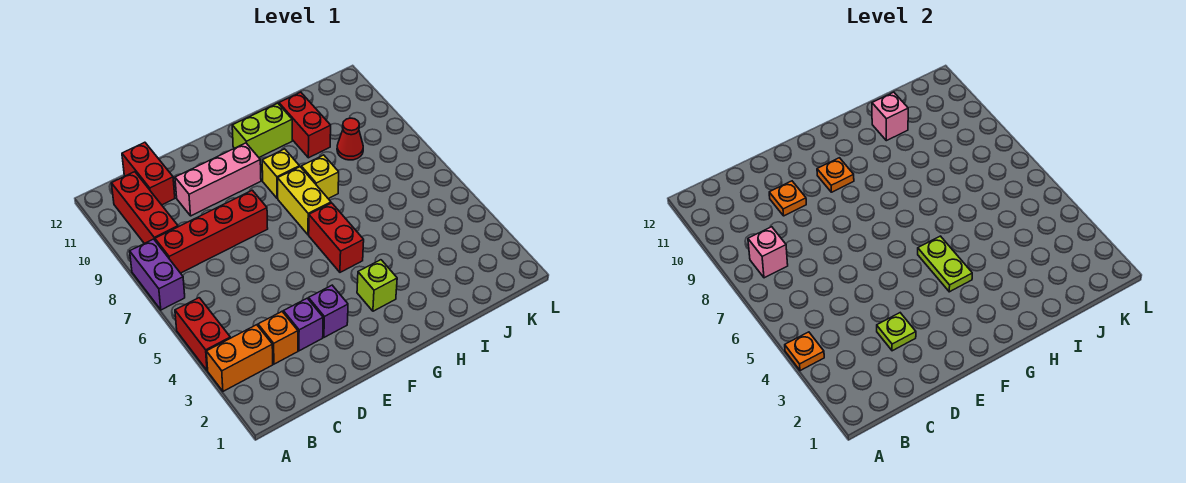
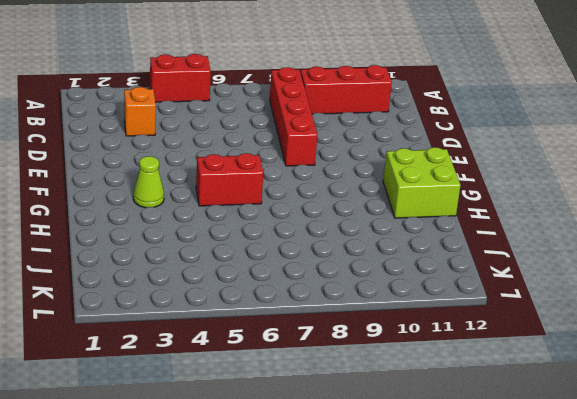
lime cone G3 level 1 -> lime brick G3 level 1
lime brick G11:H12 level 1 -> lime brick G11:H11 level 1
none -> orange brick A3:B3 level 1
none -> purple brick A7:A8 level 1
none -> red brick C11:C12 level 1

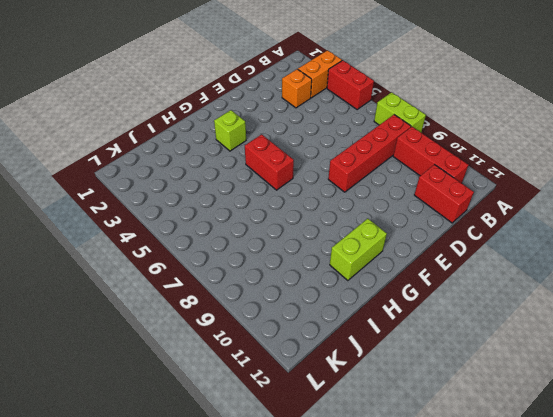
lime brick A7:A8 level 1 -> purple brick A7:A8 level 1
none -> purple brick D3 level 1
none -> pink brick D10:F10 level 1
none -> purple brick E3 level 1

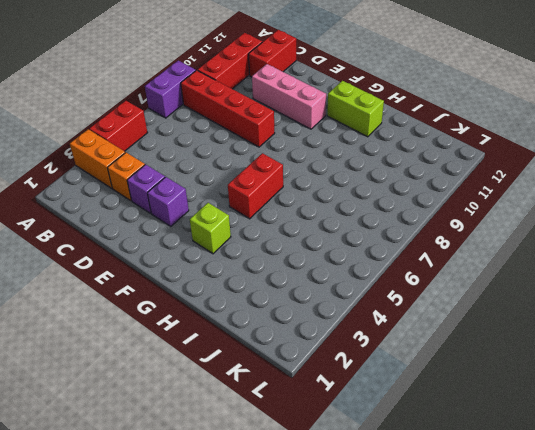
none -> yellow brick G7:G8 level 1
none -> yellow brick G9 level 1
none -> yellow brick H8 level 1

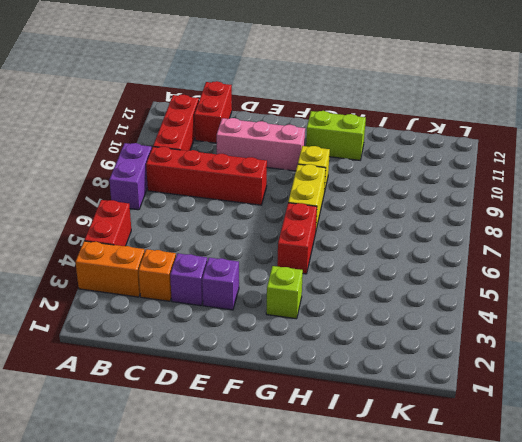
none -> yellow brick H8 level 1
none -> red brick I10:I11 level 1
none -> red cone J9 level 1

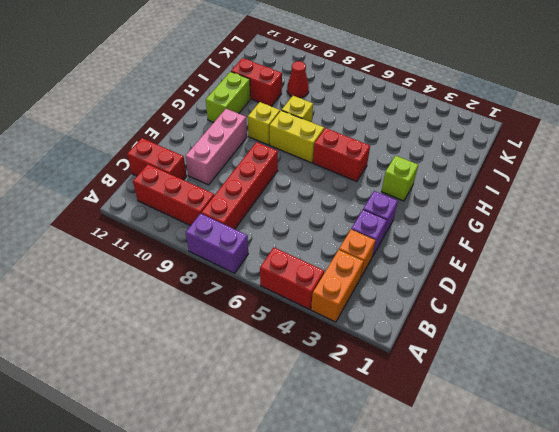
none -> orange plate A4 level 2
none -> pink brick B8 level 2
none -> lime plate D3 level 2

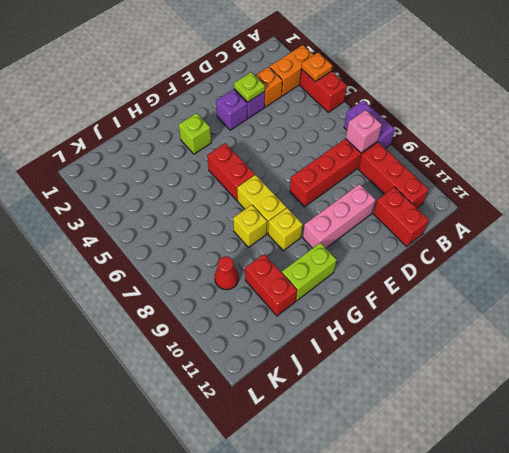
none -> orange plate D10 level 2
none -> orange plate F10 level 2
none -> lime plate G4:G5 level 2

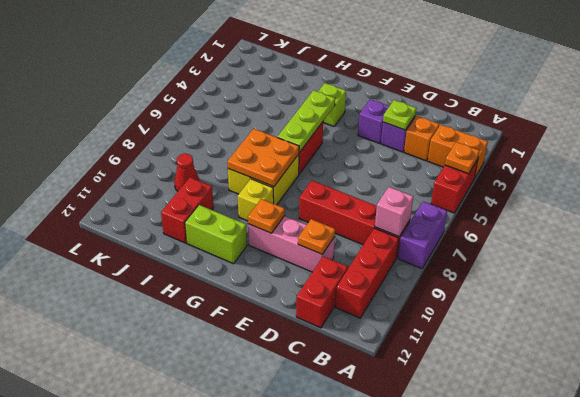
lime plate G4:G6 level 2 -> lime plate G4:G5 level 2
orange plate G7:H8 level 2 -> none
none -> pink brick I11 level 2

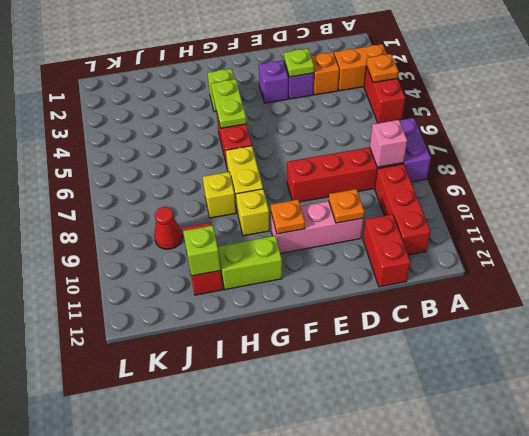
lime brick I11 level 2 -> pink brick I11 level 2

